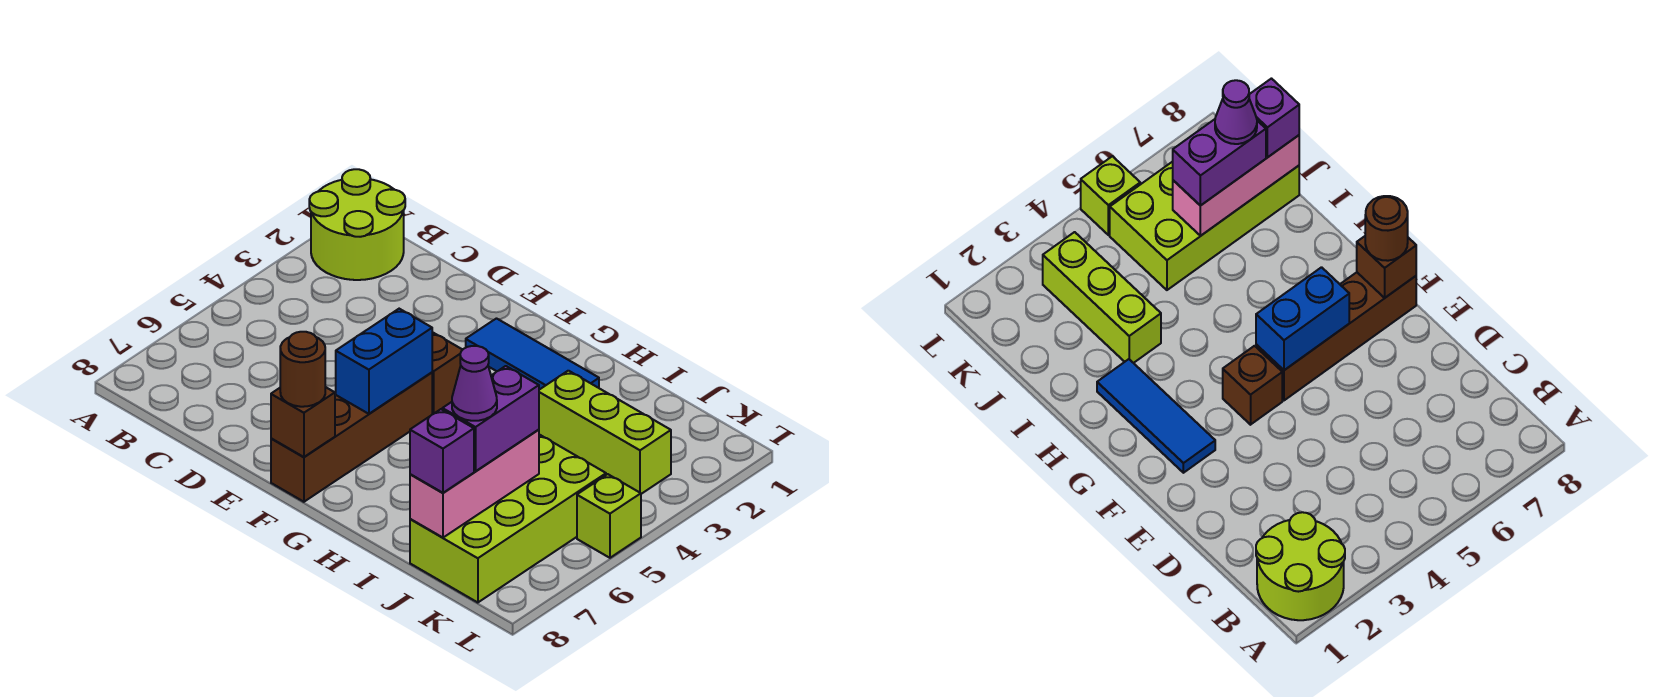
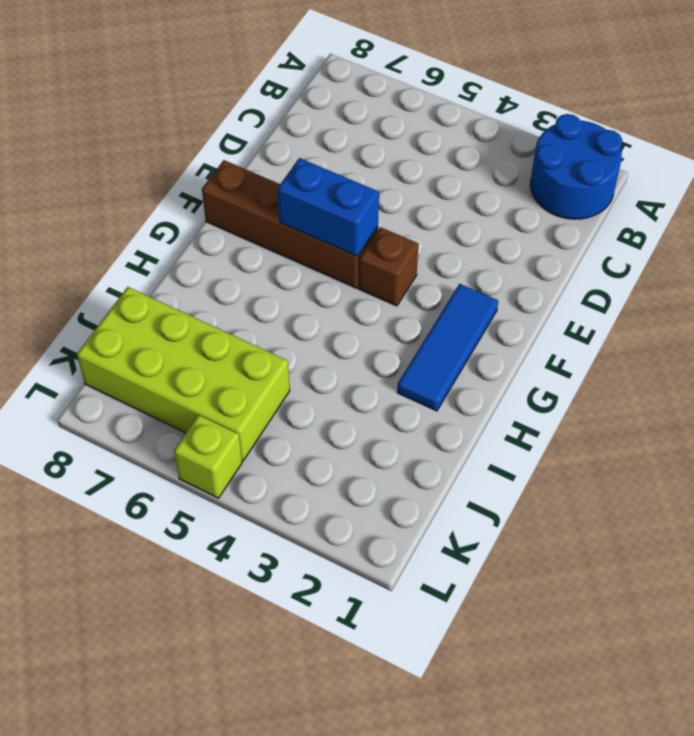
blue round brick A1:B2 level 1 -> lime round brick A1:B2 level 1
none -> lime brick I3:K3 level 1
none -> brown brick F8 level 2
none -> pink brick J6:J8 level 2

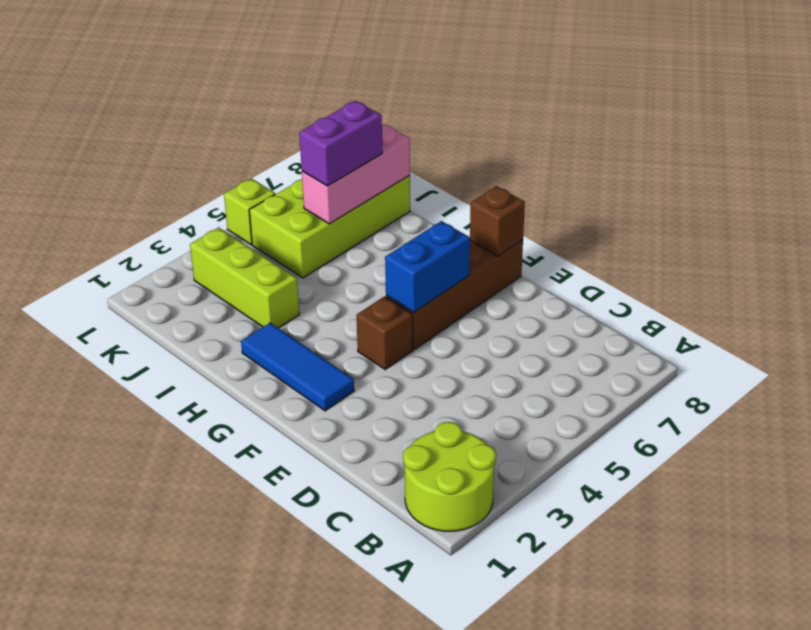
none -> brown round brick F8 level 3
none -> purple brick J8 level 3
none -> purple cone J7 level 4

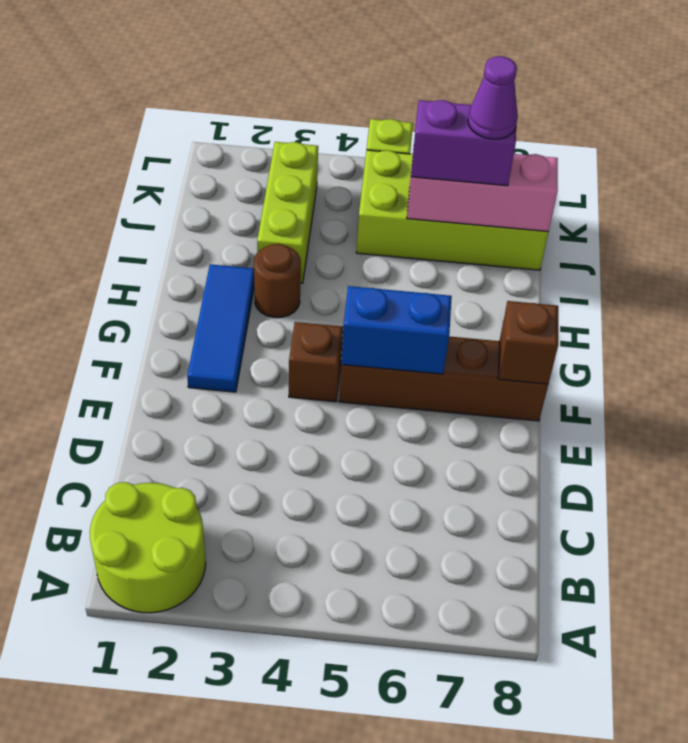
brown round brick H3 level 1 -> brown round brick F8 level 3
none -> purple brick J8 level 3

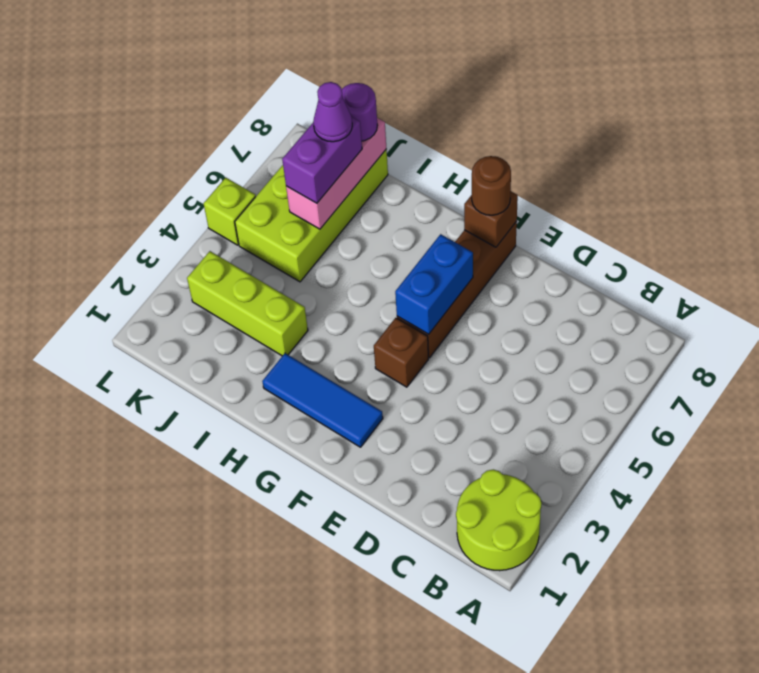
purple round brick J8 level 3 -> purple brick J8 level 3

